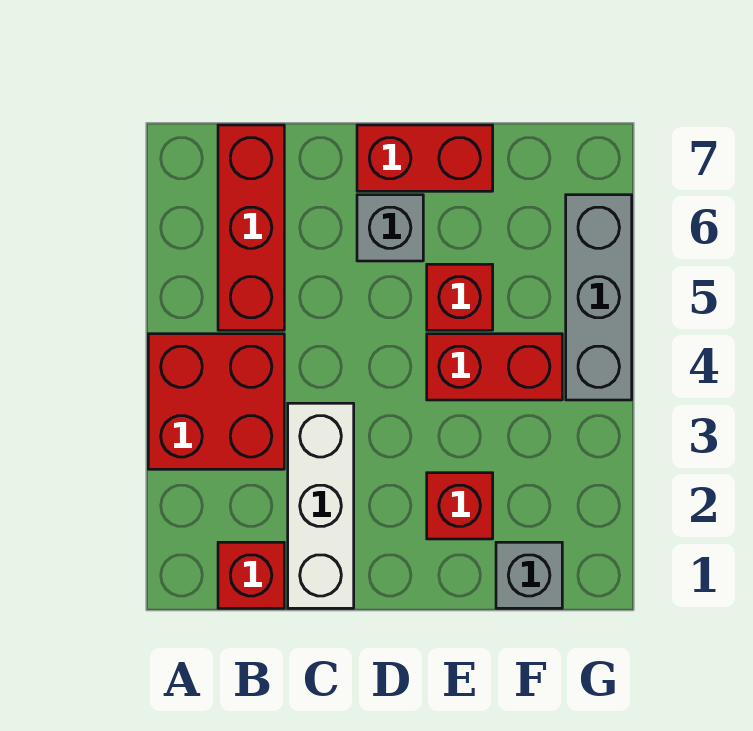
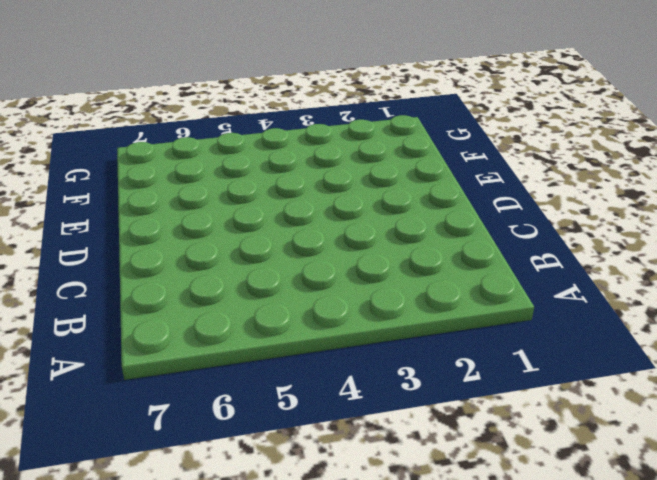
none -> red brick A3:B4 level 1
none -> red brick B1 level 1

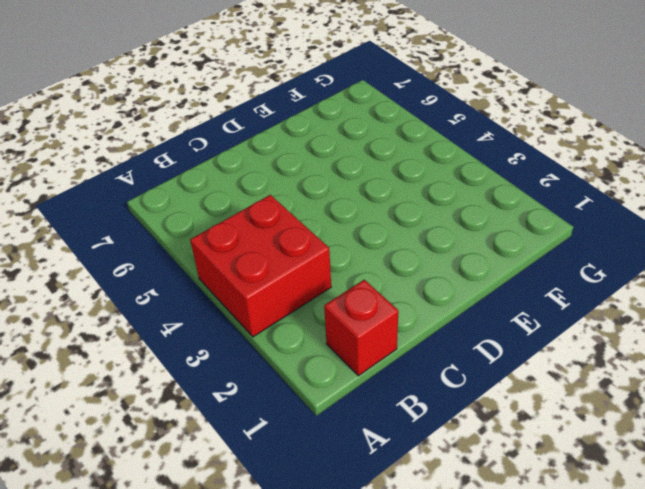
none -> red brick B5:B7 level 1
none -> white brick C1:C3 level 1

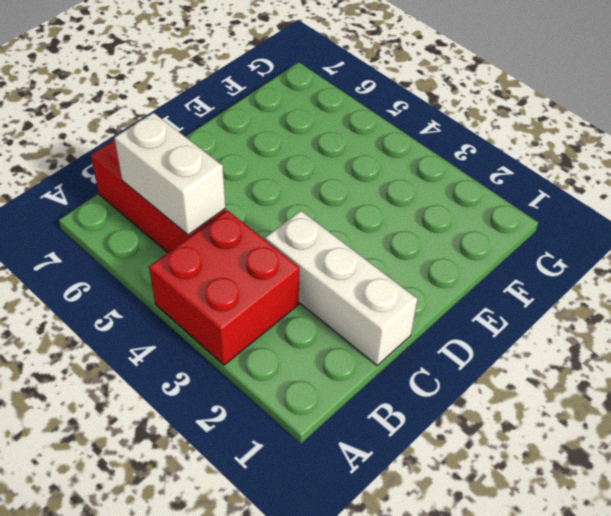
white brick B5:B6 level 2 -> none
none -> red brick B1 level 1
none -> grey brick D6 level 1

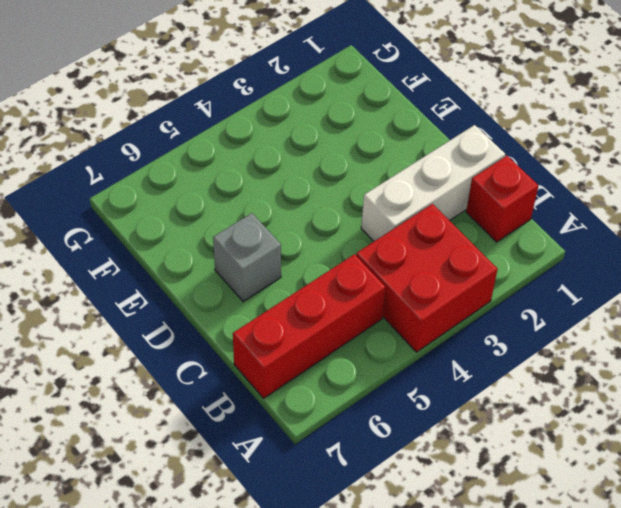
none -> red brick D7:E7 level 1
none -> red brick E2 level 1

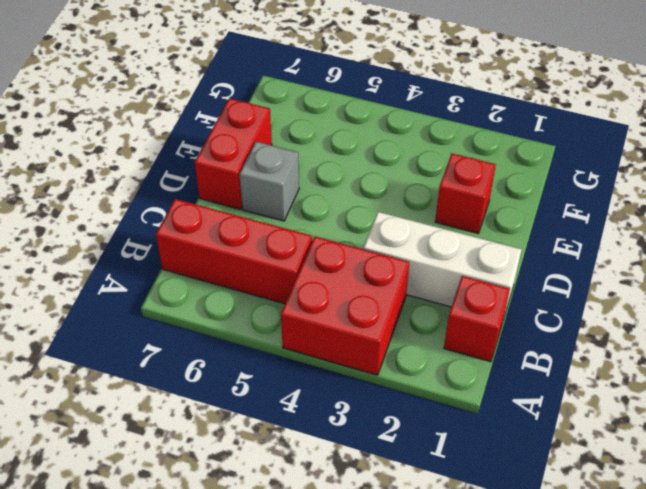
none -> red brick E4:F4 level 1
none -> red brick E5 level 1

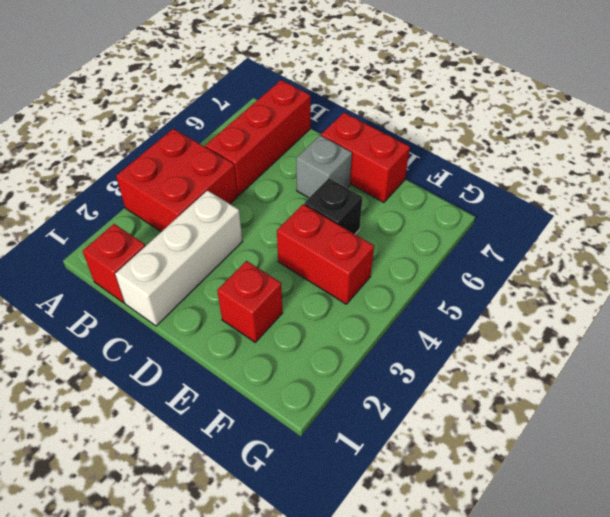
black brick E5 level 1 -> red brick E5 level 1
none -> grey brick F1 level 1
none -> grey brick G4:G6 level 1

